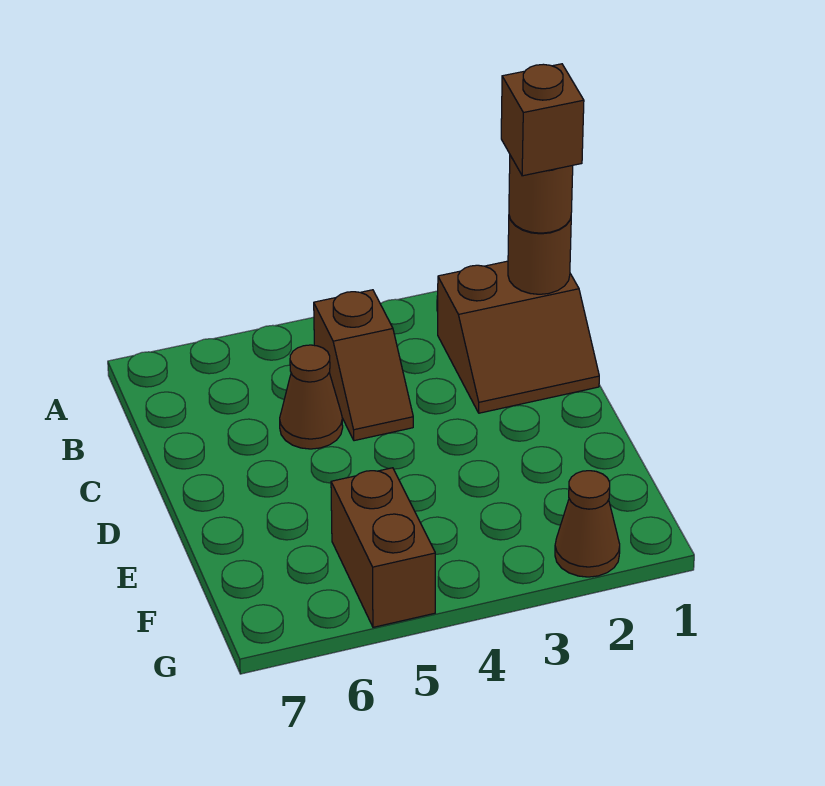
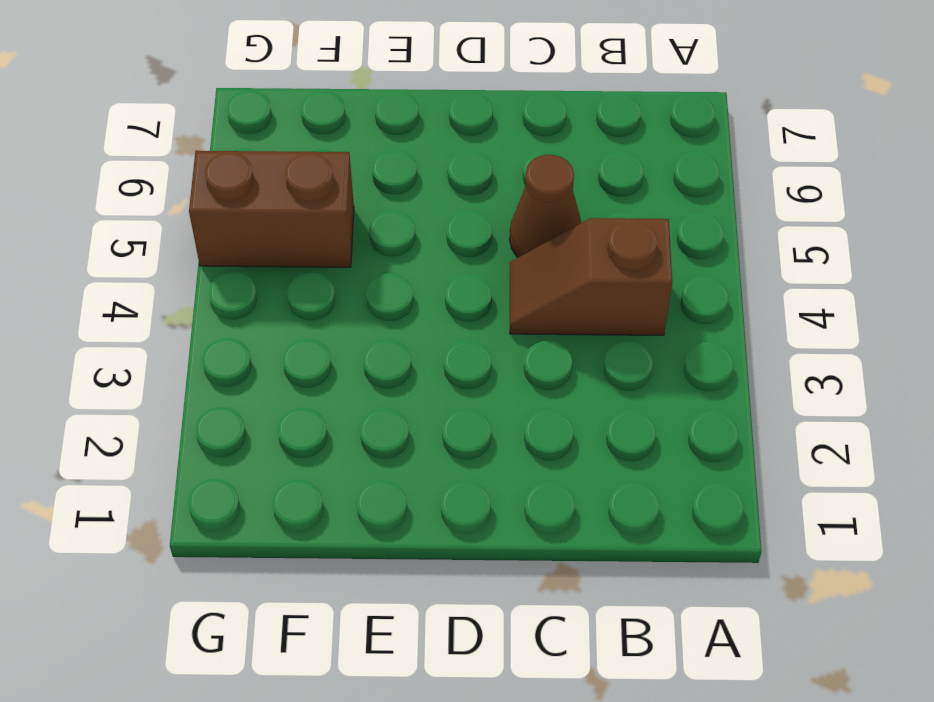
none -> brown slope B1:C2 level 1 top B
none -> brown cone G2 level 1

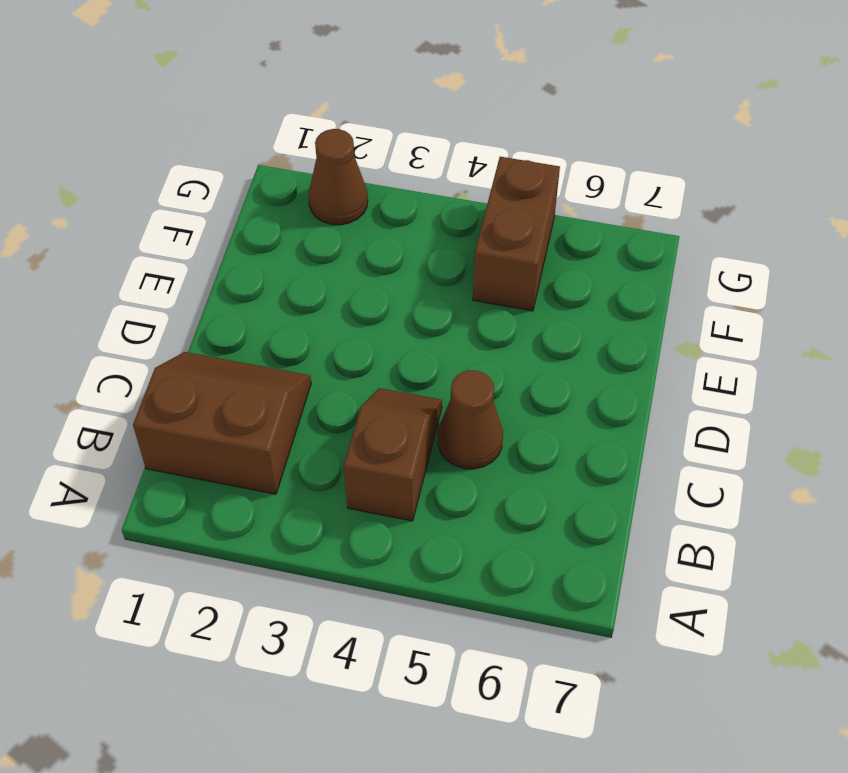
none -> brown round brick B1 level 2
none -> brown round brick B1 level 3

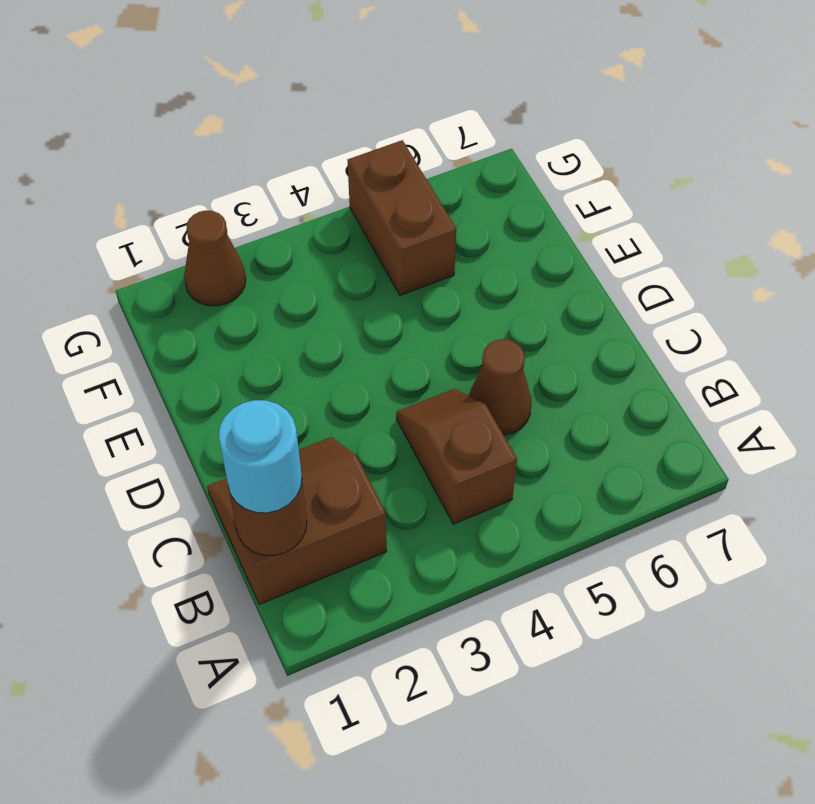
cyan round brick B1 level 3 -> brown round brick B1 level 3
none -> brown brick B1 level 4

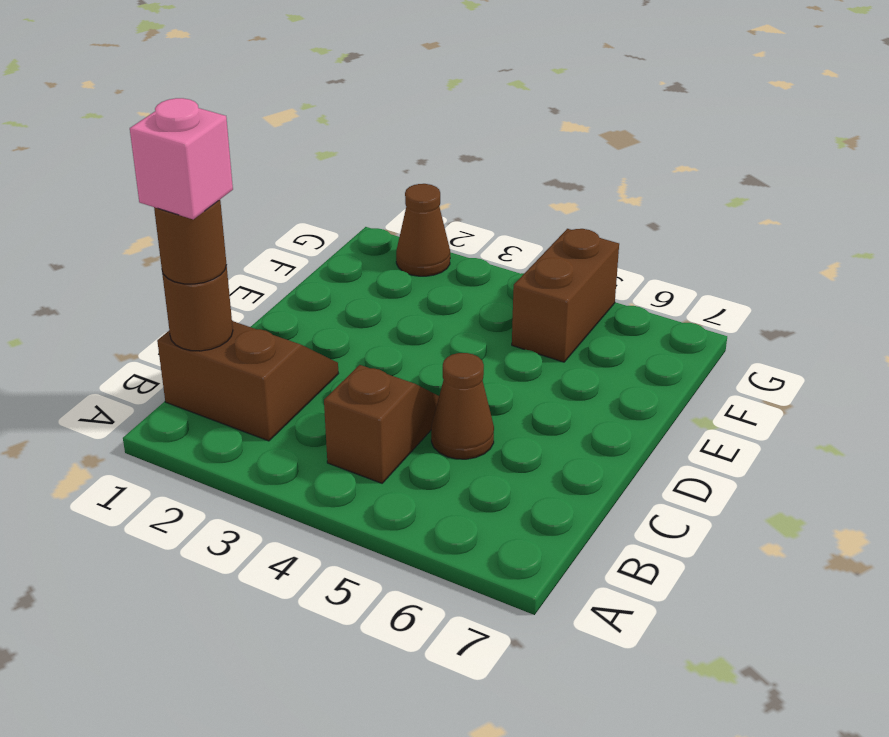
pink brick B1 level 4 -> brown brick B1 level 4

